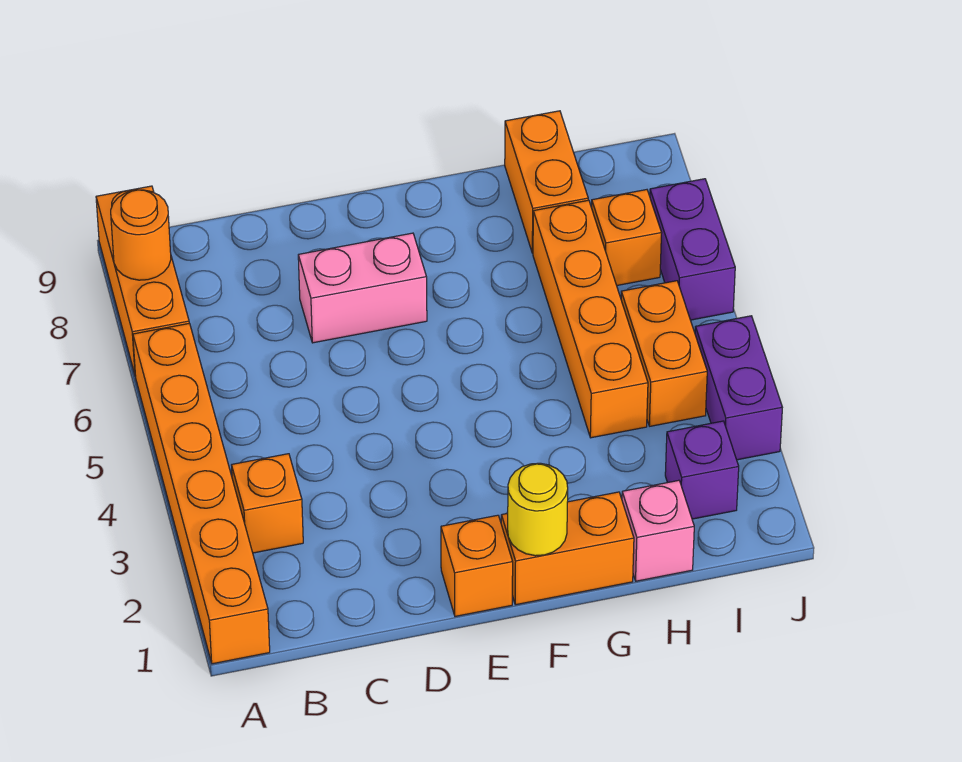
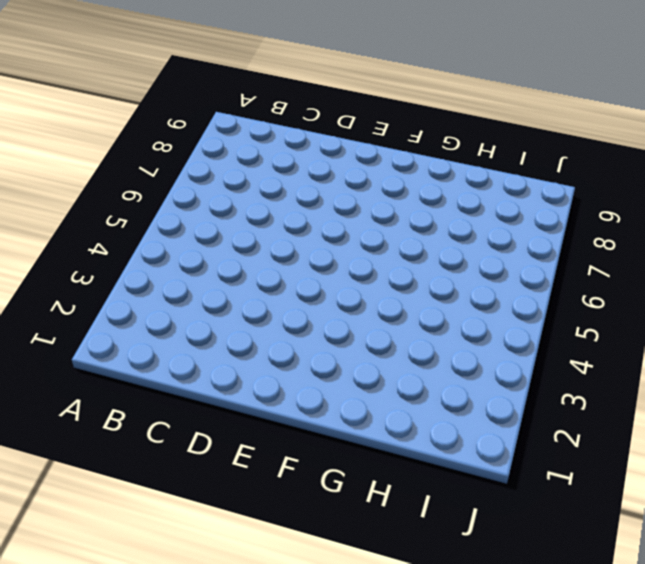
none -> orange brick A1:A6 level 1
none -> orange brick A7:A9 level 1
none -> orange brick B3 level 1

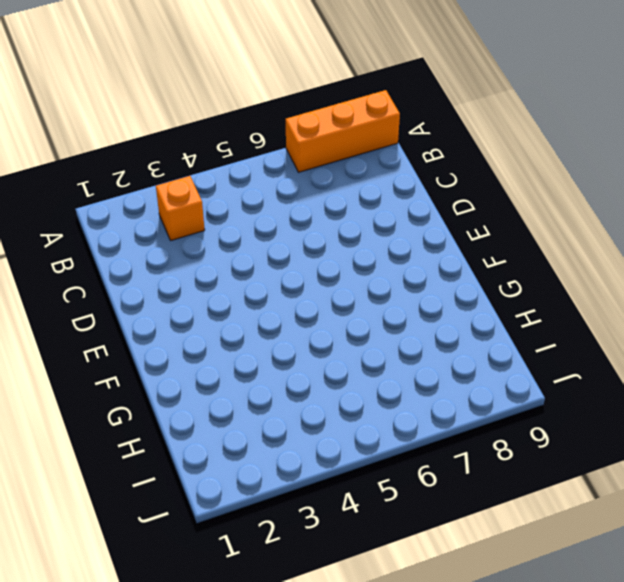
none -> orange brick A1:A6 level 1
none -> pink brick D7:E7 level 1
none -> orange brick E1 level 1

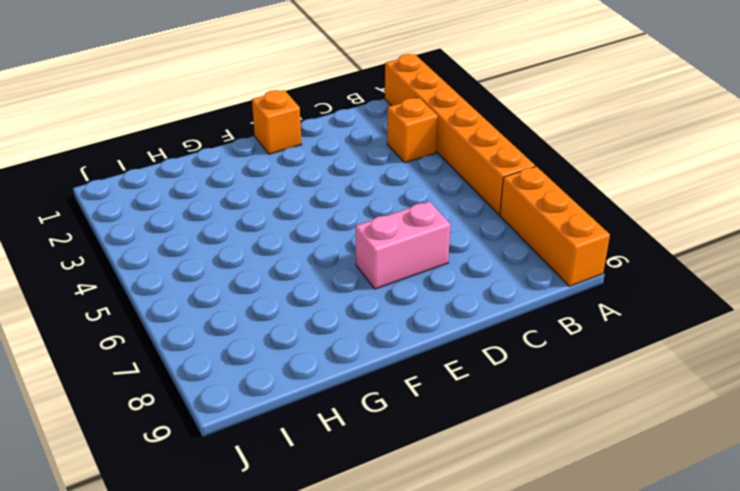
none -> orange brick F1:G1 level 1
none -> pink brick H1 level 1
none -> orange brick H4:H7 level 1

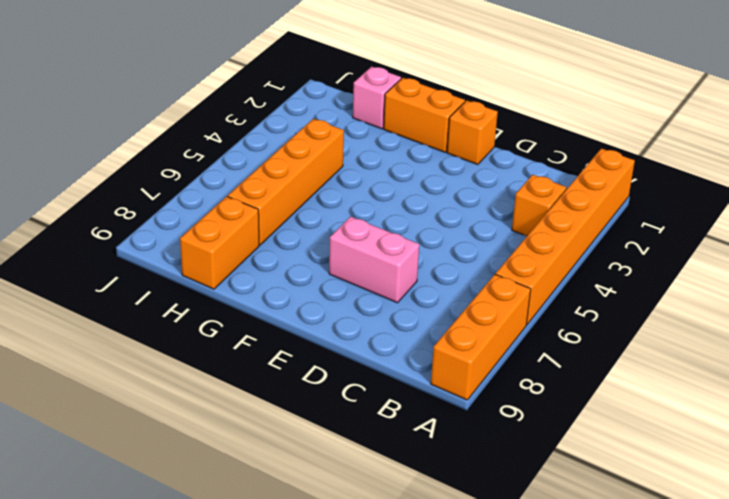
none -> purple brick I2 level 1
none -> orange brick I4:I5 level 1
none -> orange brick I7 level 1

